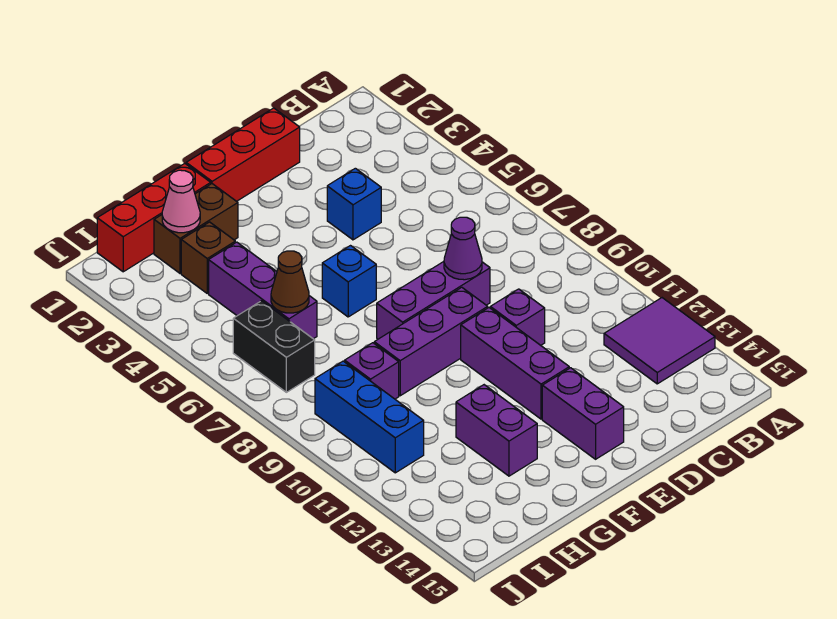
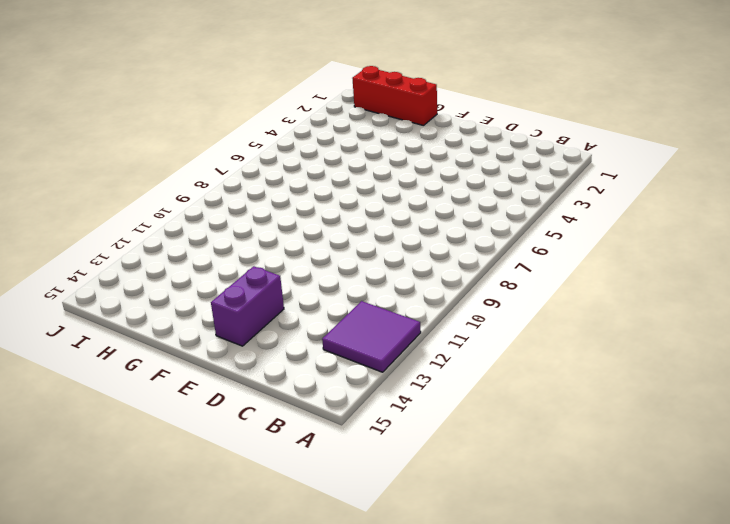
none -> red brick D1:F1 level 1
none -> blue brick D4 level 1
none -> purple brick D8:F8 level 1

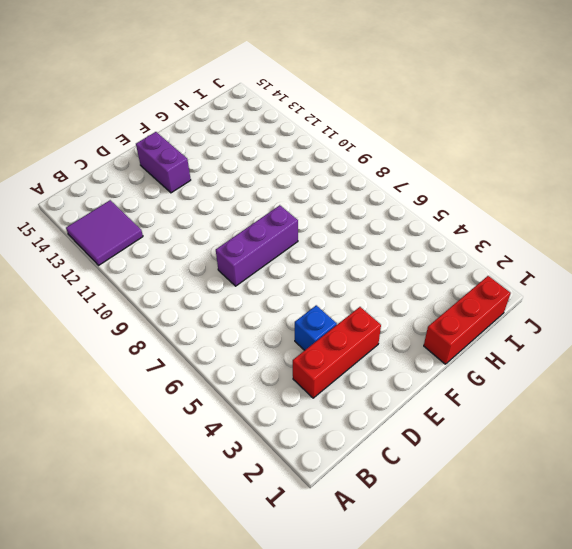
red brick C3:E3 level 1 -> red brick D1:F1 level 1
none -> purple brick D10 level 1
none -> purple brick E9:G9 level 1
none -> purple brick E10:E12 level 1

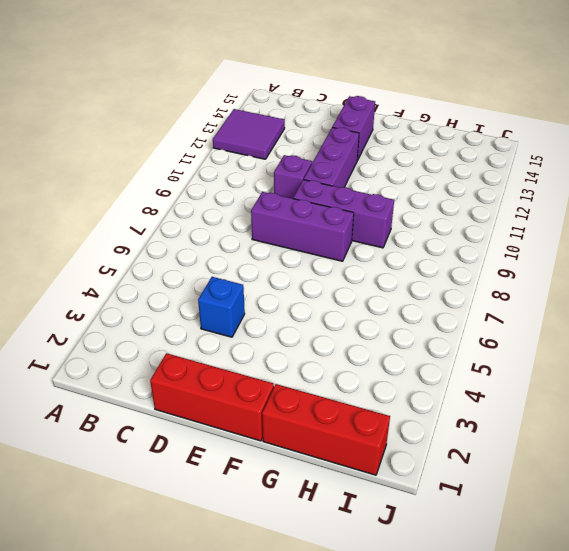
none -> blue brick F6 level 1
none -> brown brick G2:H2 level 1
none -> purple brick G12:G13 level 1

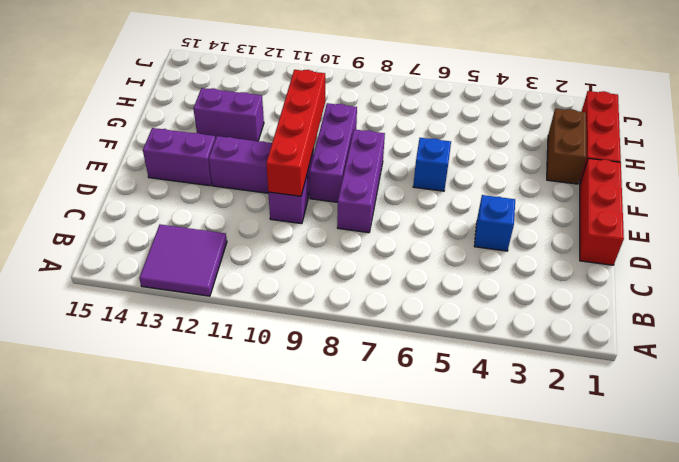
red brick D10:G10 level 2 -> none
none -> brown brick H3 level 1
none -> purple brick H4:H6 level 1
none -> purple brick H9 level 1

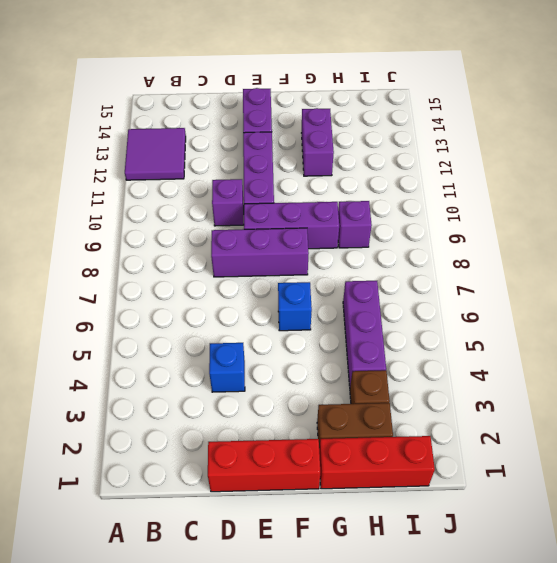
none -> black brick I6:I7 level 1
none -> blue brick I9:I11 level 1
none -> purple cone D8 level 2

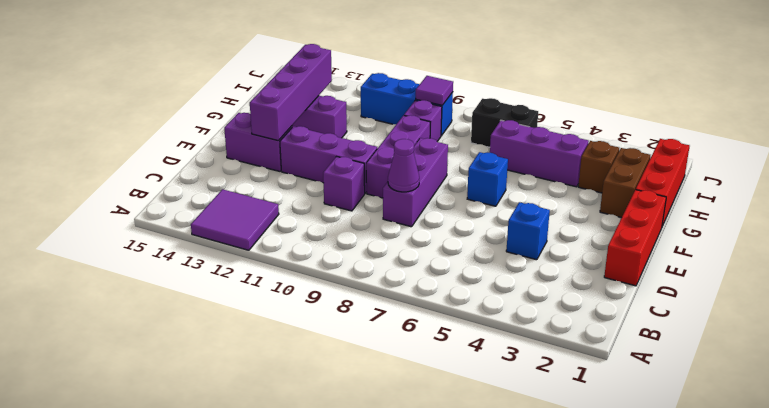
purple brick E13:H13 level 2 -> none
purple tile I9 level 2 -> none
none -> pink cone H2 level 2
none -> brown cone H6 level 2

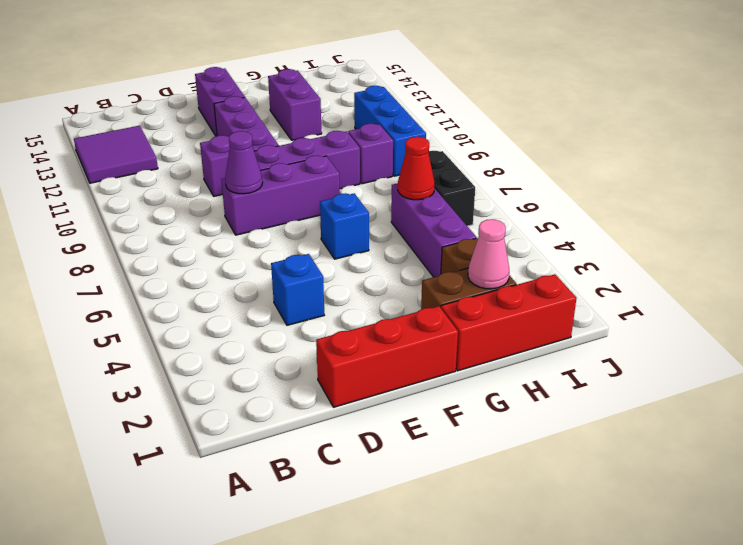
red cone H6 level 2 -> brown cone H6 level 2

